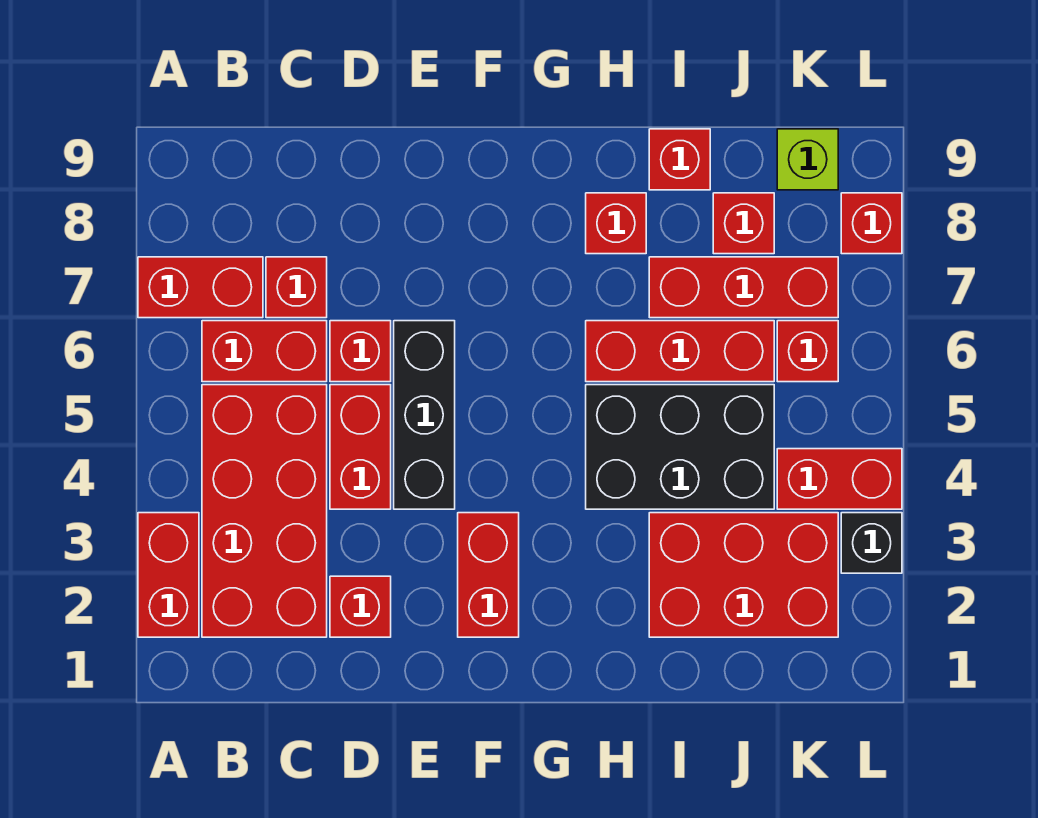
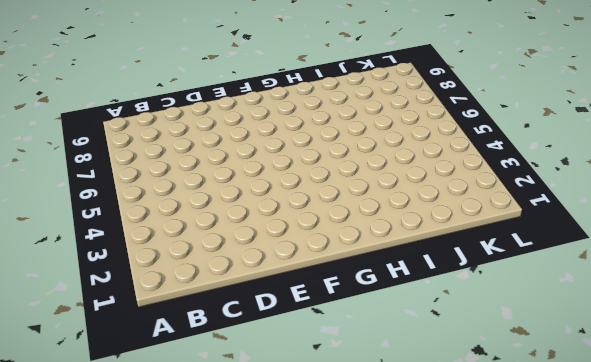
none -> red brick A2:A3 level 1
none -> red brick A7:B7 level 1
none -> red brick B2:C5 level 1

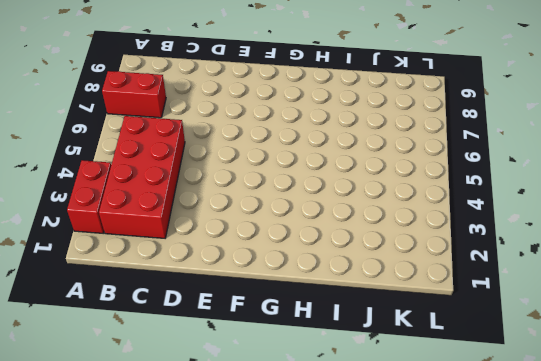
none -> red brick B6:C6 level 1
none -> red brick C7 level 1
none -> red brick D2 level 1

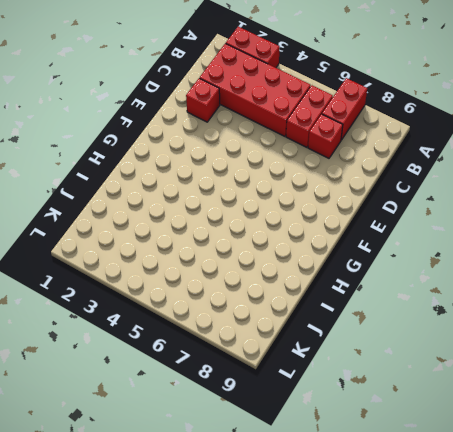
none -> red brick D4:D5 level 1
none -> red brick D6 level 1
none -> black brick E4:E6 level 1

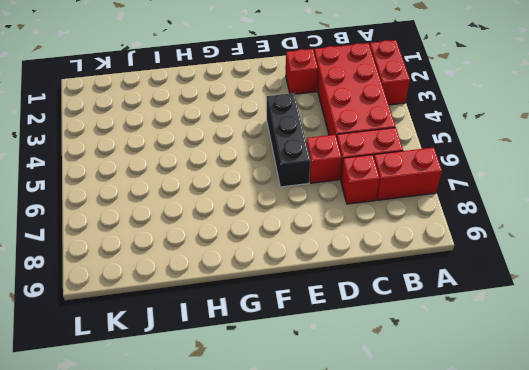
none -> red brick D4:D5 level 1
none -> red brick F2:F3 level 1
none -> black brick H4:J5 level 1

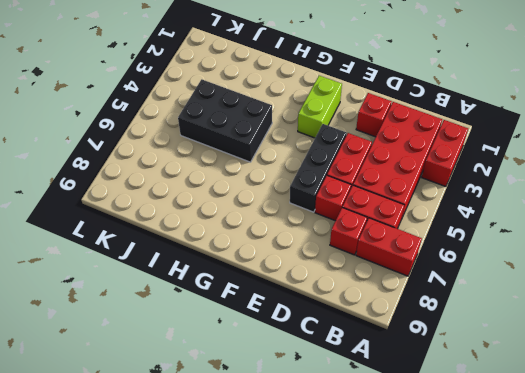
lime brick F2:F3 level 1 -> red brick F2:F3 level 1
none -> red brick H6:J6 level 1
none -> red brick H8 level 1
none -> red brick I2:K3 level 1

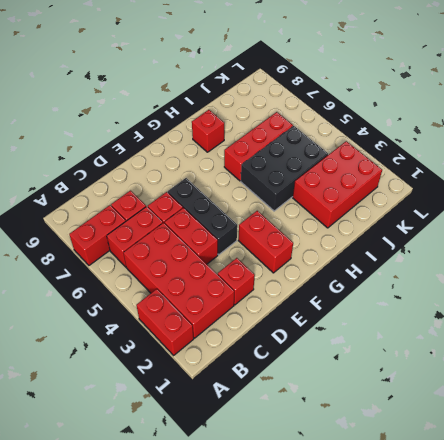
none -> red brick I7:K7 level 1
none -> red brick I9 level 1
none -> red brick J8 level 1

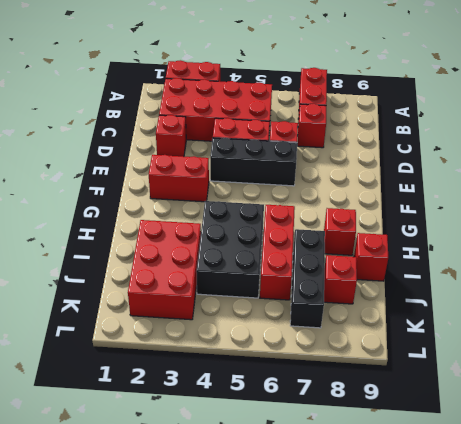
black brick I7:K7 level 1 -> red brick I7:K7 level 1
none -> red brick B6:C6 level 1
none -> red brick K4:L4 level 1
none -> red brick K6 level 1

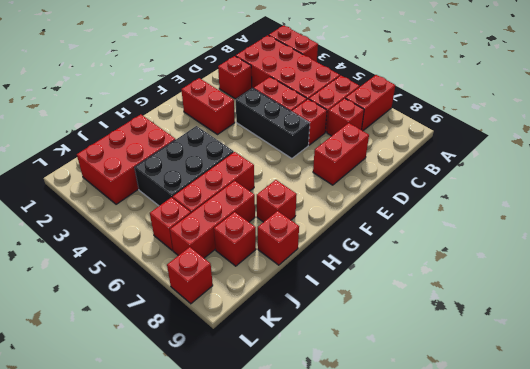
red brick D8:E8 level 1 -> red brick K4:L4 level 1
none -> lime brick K9 level 1
none -> black brick L3 level 1

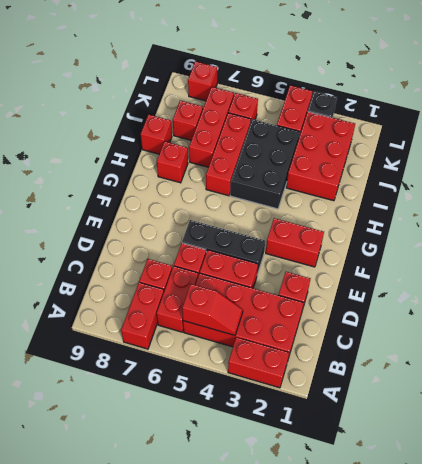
red slope B4:B5 level 2 top 5 -> none
none -> lime brick K9 level 1

